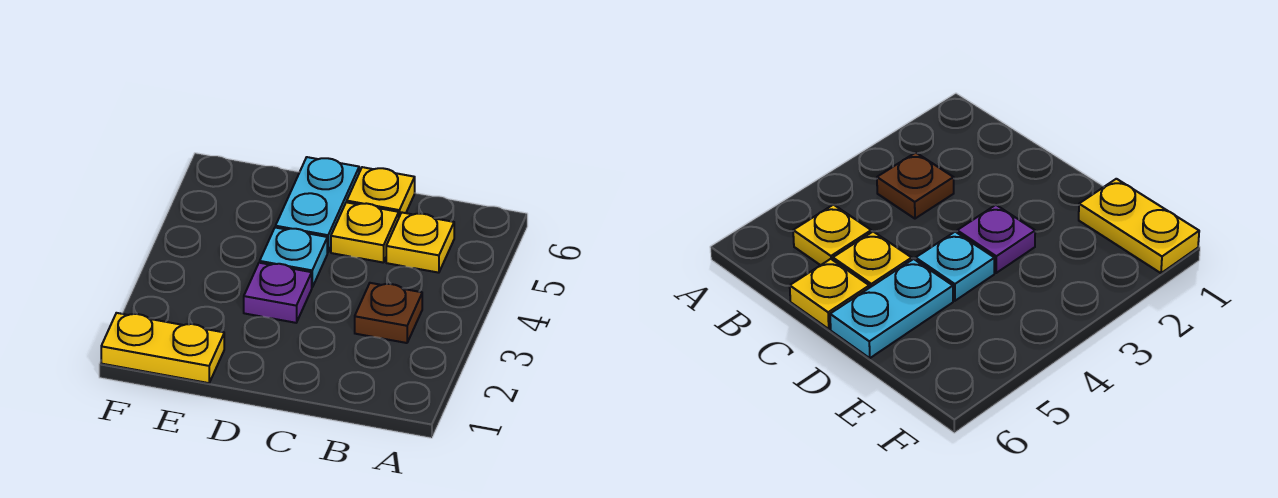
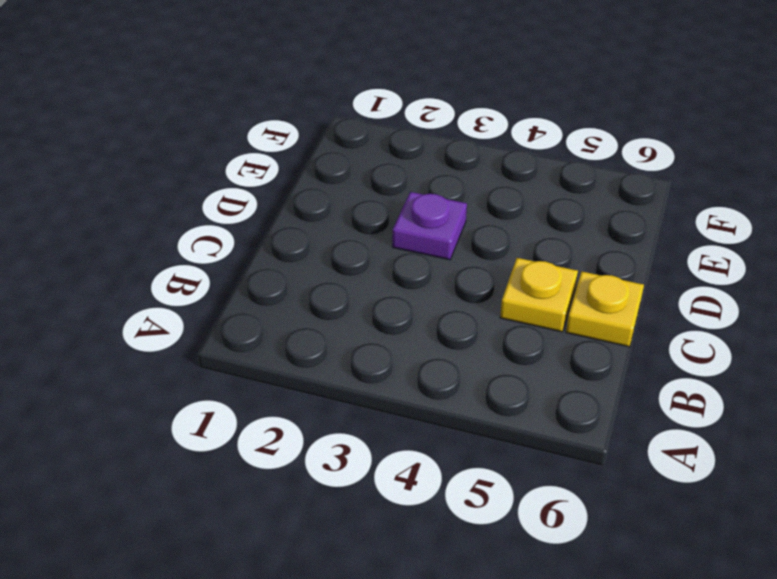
none -> brown plate B3 level 1
none -> yellow plate B5 level 1

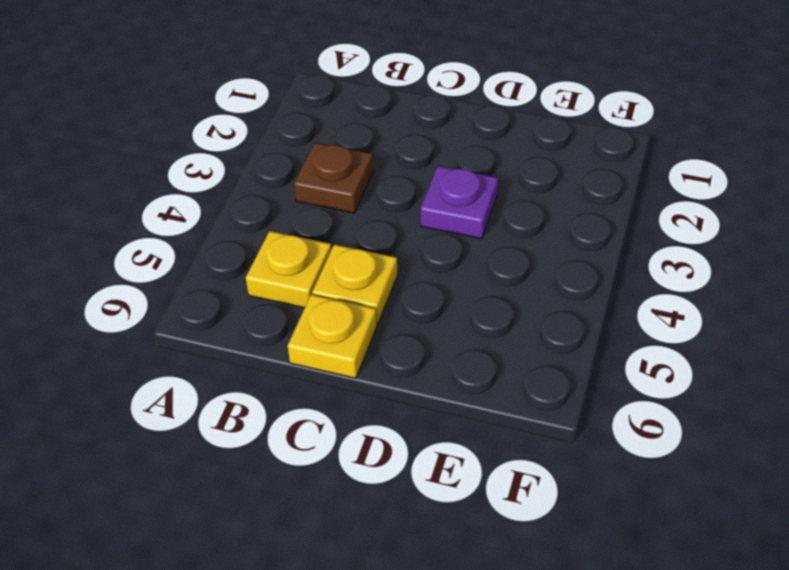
none -> cyan plate D4 level 1
none -> cyan plate D5:D6 level 1

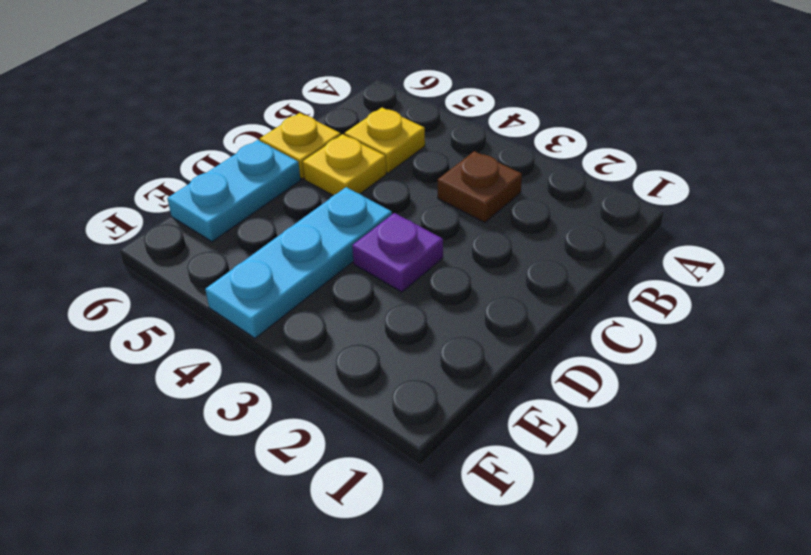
cyan plate D4:F4 level 1 -> cyan plate D4 level 1
cyan plate D6:E6 level 1 -> cyan plate D5:D6 level 1
none -> yellow plate E1:F1 level 1

